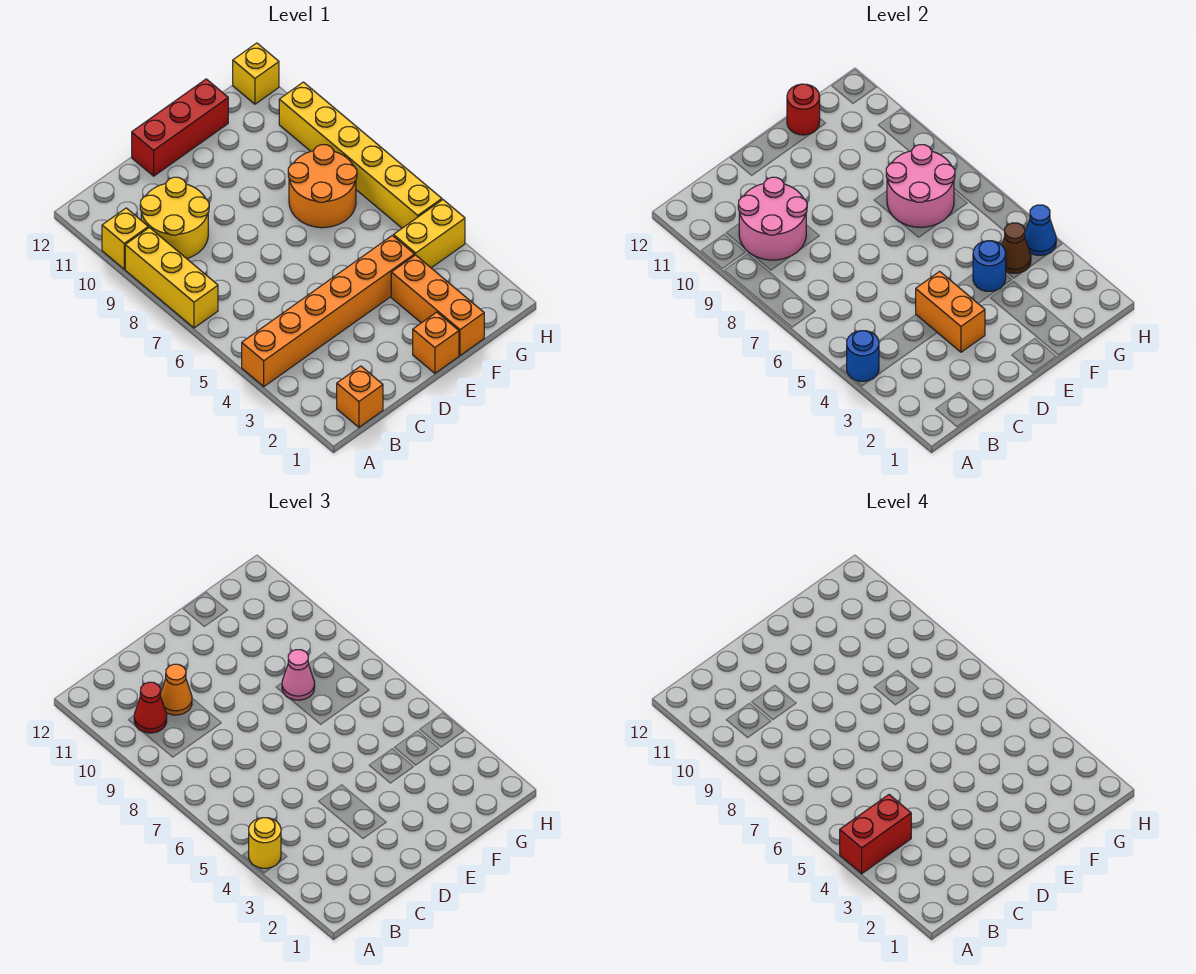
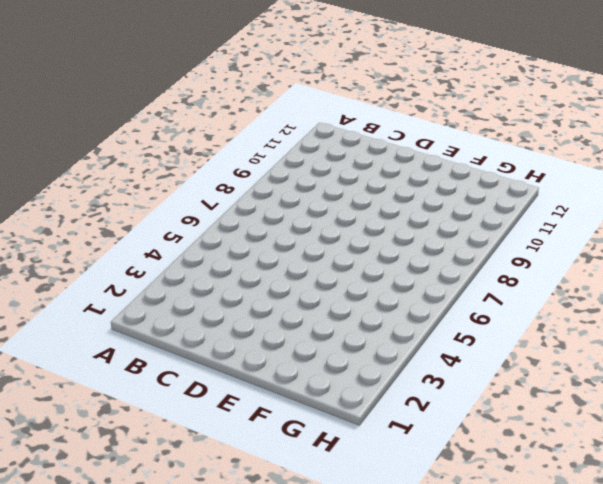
none -> orange brick A4:F4 level 1
none -> yellow brick A7:A9 level 1
none -> yellow brick A10 level 1

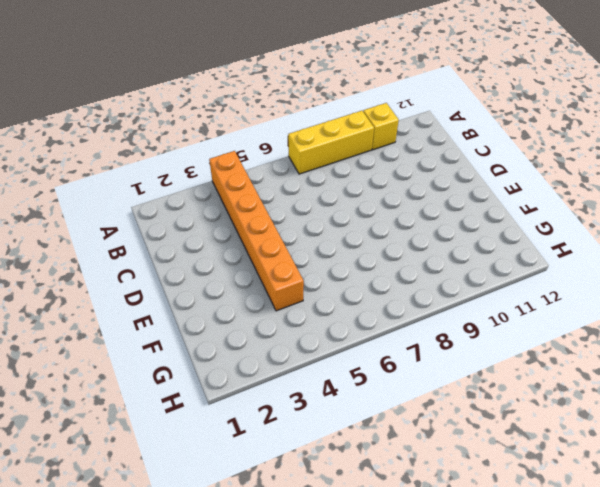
none -> orange brick B1 level 1
none -> yellow round brick B9:C10 level 1
none -> red brick D12:F12 level 1

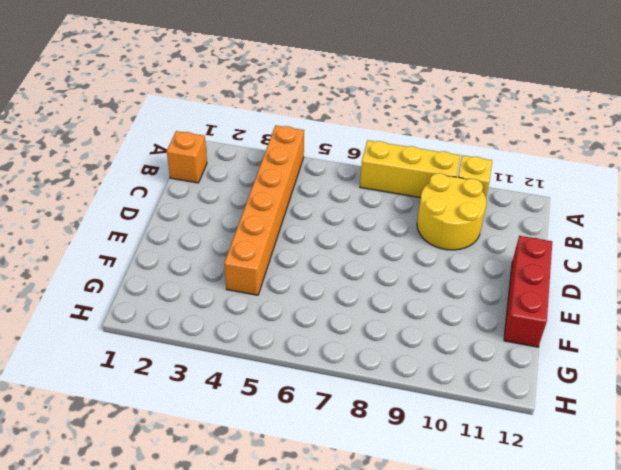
none -> orange brick E1 level 1
none -> orange brick F1:F3 level 1
none -> orange round brick F7:G8 level 1

